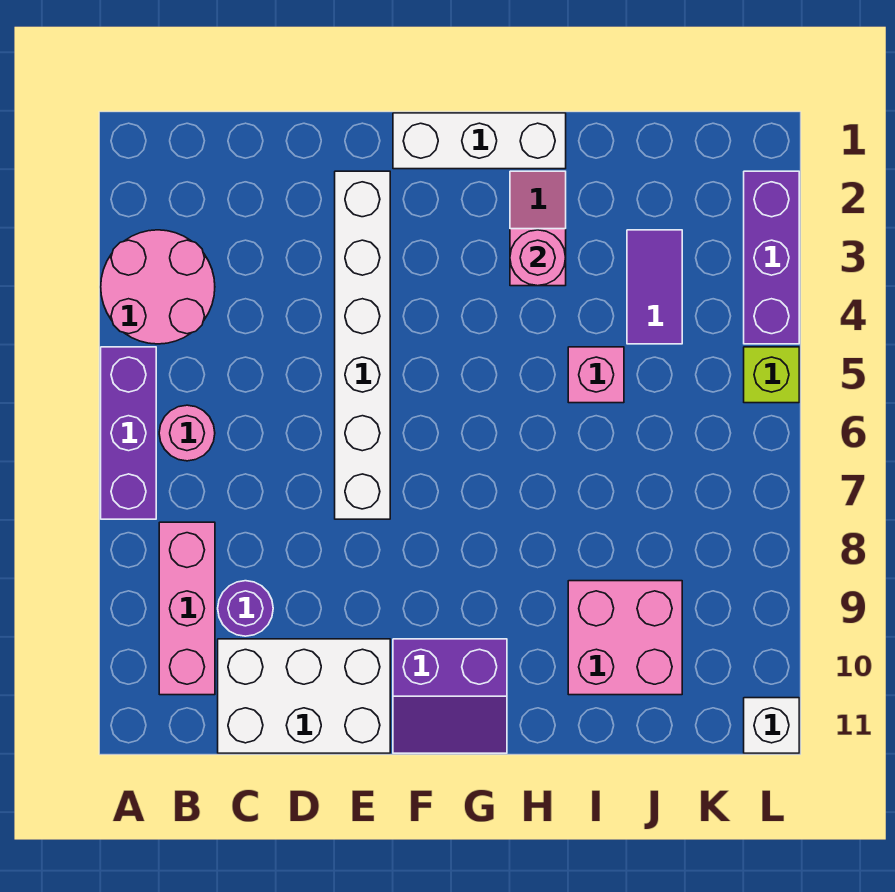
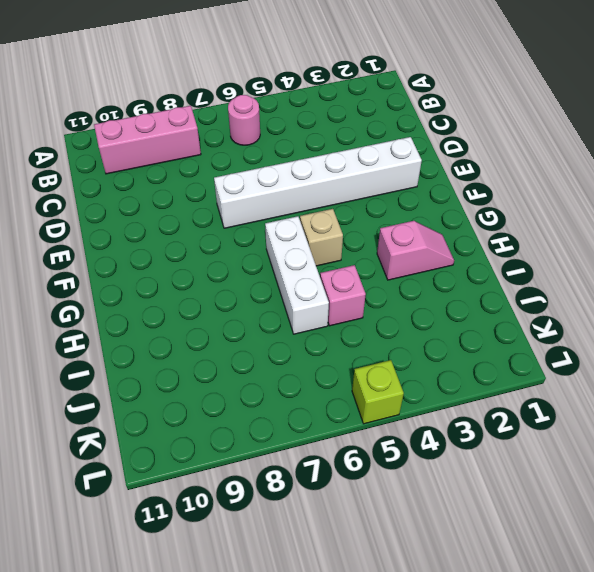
tan brick G5 level 1 -> none
white brick G6:I6 level 1 -> white brick F1:H1 level 1
none -> pink round brick A3:B4 level 1
none -> purple brick A5:A7 level 1
none -> purple round brick C9 level 1

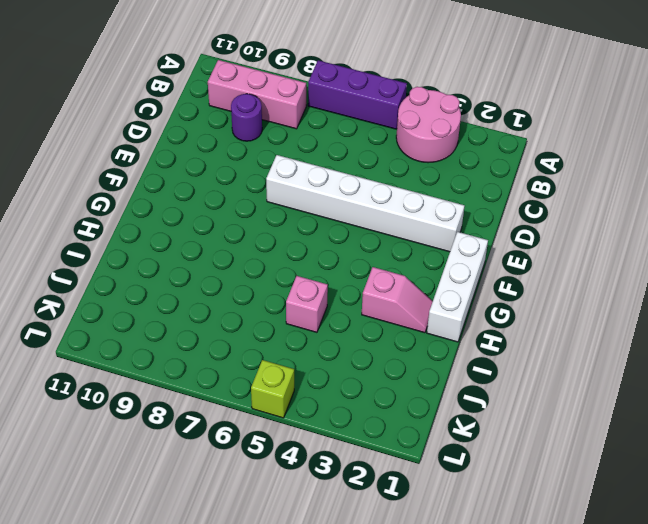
none -> pink round brick B6 level 1
none -> white brick C10:E11 level 1
none -> purple slope F10:G11 level 1 top 10

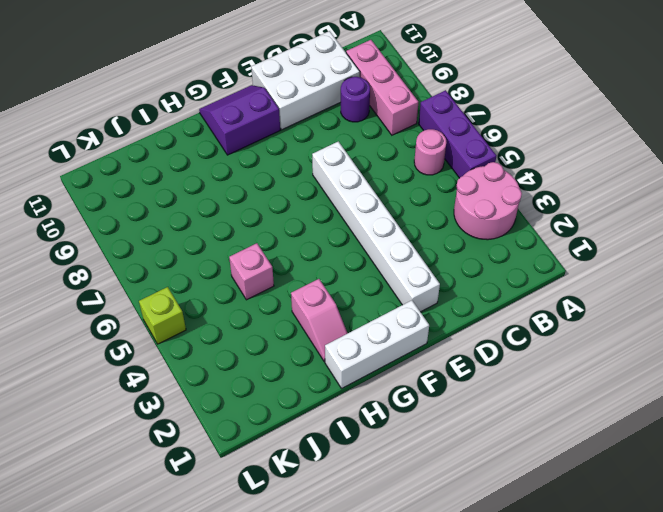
none -> pink brick I9:J10 level 1
none -> purple tile J3:J4 level 1
none -> purple brick L2:L4 level 1

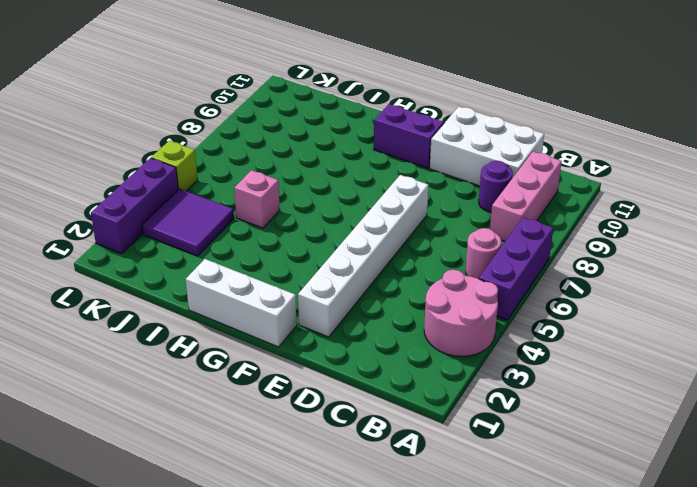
purple tile J3:K4 level 1 -> purple tile J3:J4 level 1
none -> pink slope H2:H3 level 1 top 3
none -> pink brick I9:J10 level 1
none -> white brick L11 level 1

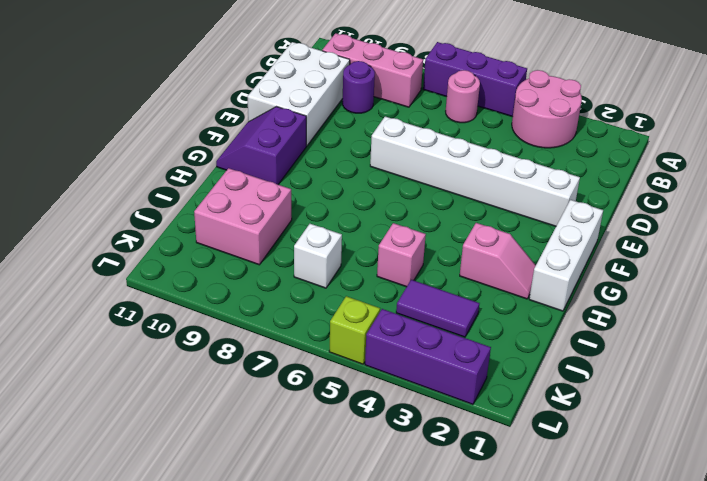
white brick J7 level 1 -> white brick L11 level 1
none -> pink round brick H3 level 2

